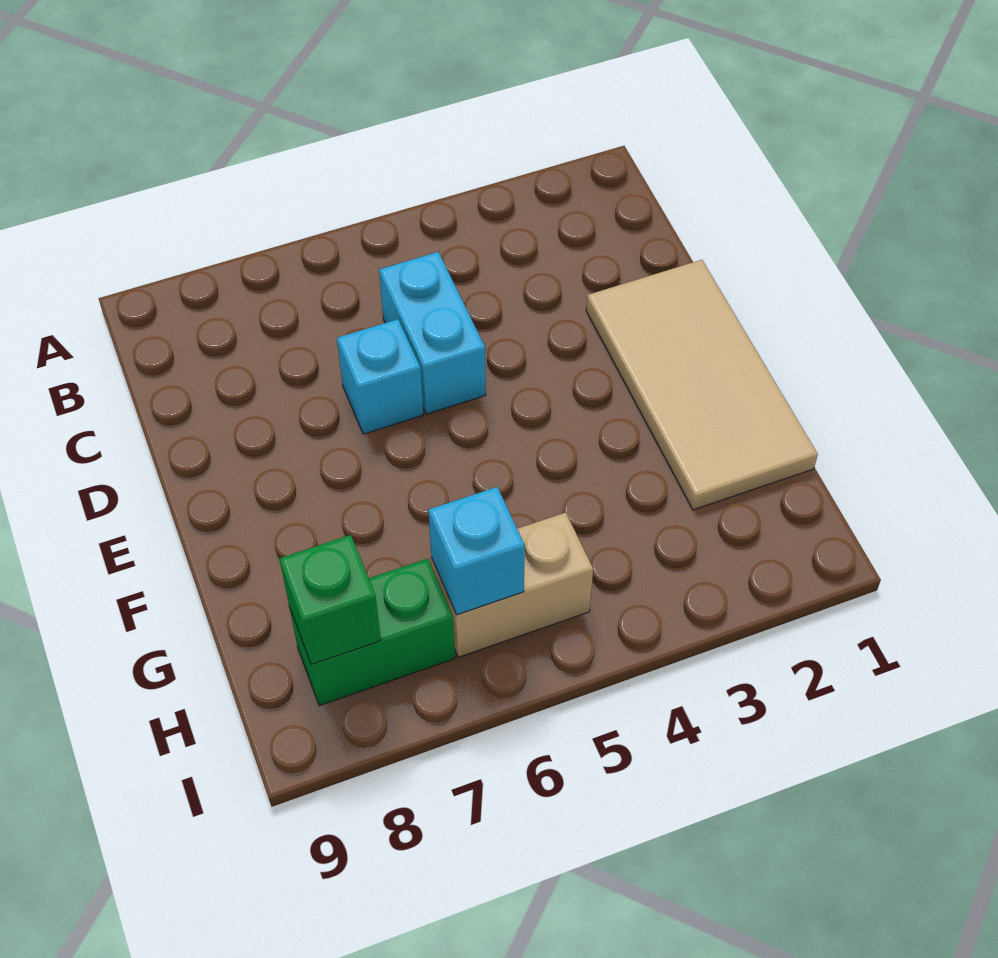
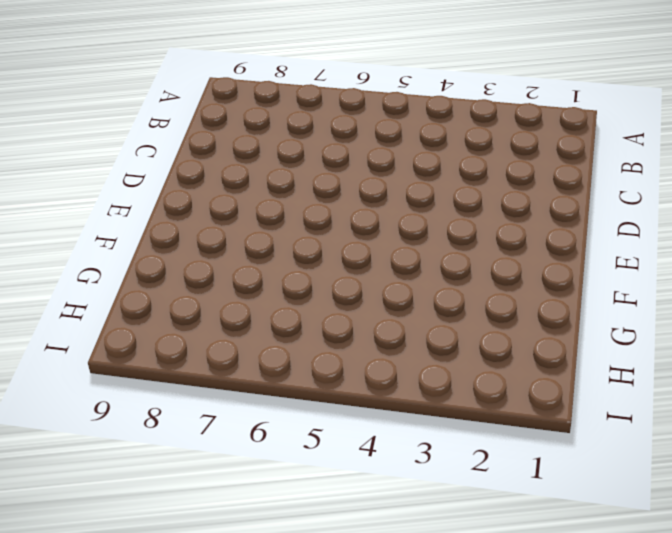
none -> cyan brick C5:D5 level 1
none -> tan tile D1:G2 level 1

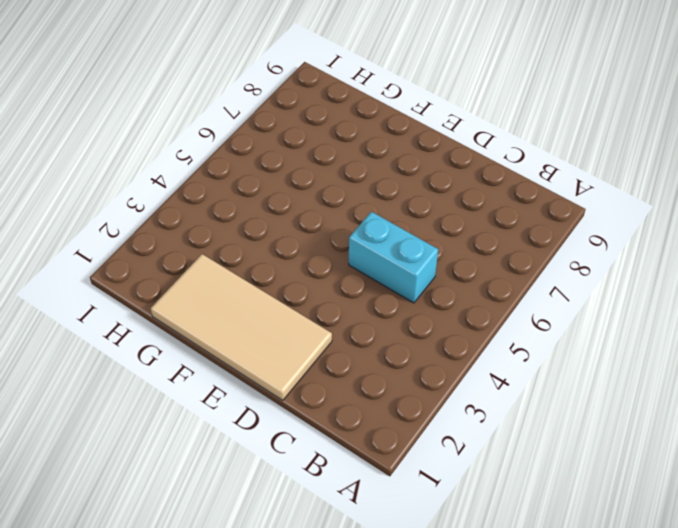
none -> cyan brick D6 level 1
none -> tan brick H5:H6 level 1

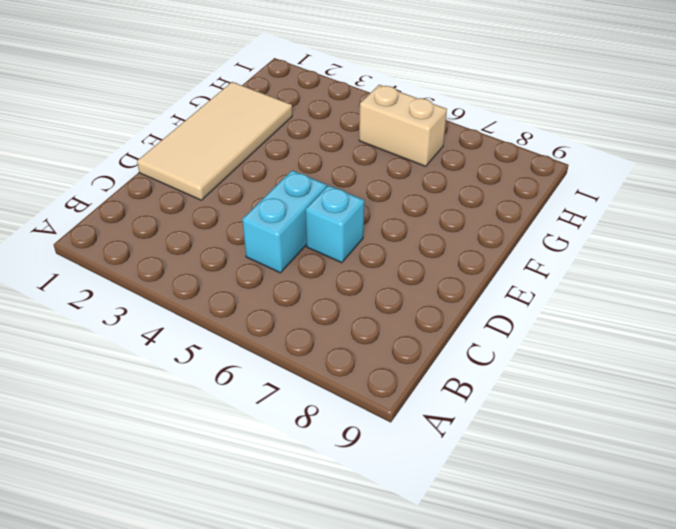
none -> green brick H7:H8 level 1
none -> cyan brick H6 level 2

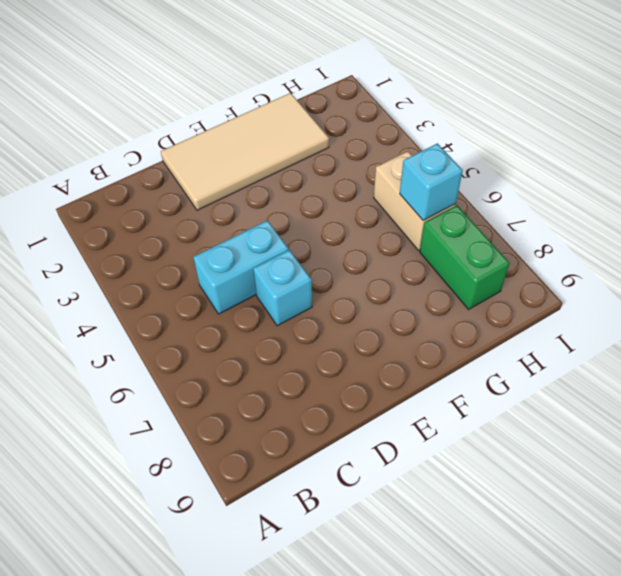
none -> green brick H8 level 2

